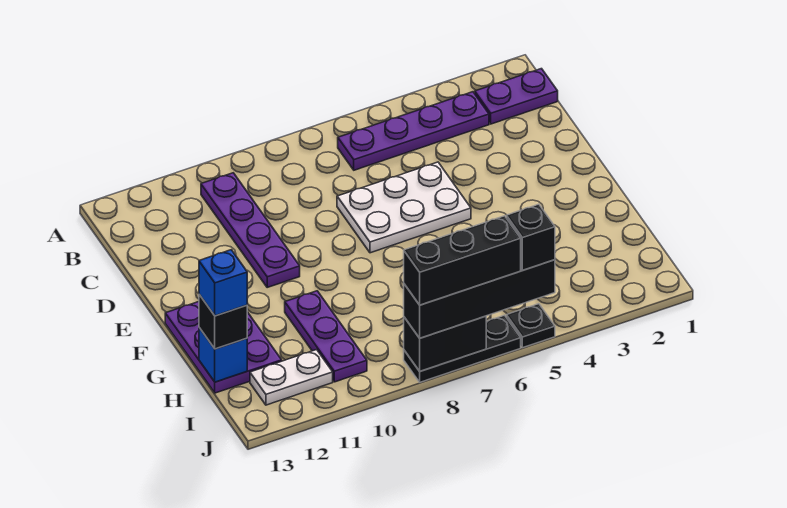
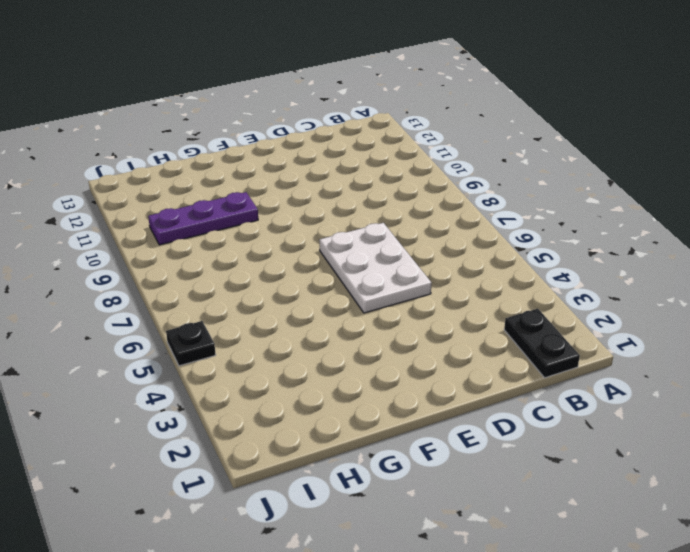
black plate B1:B2 level 1 -> purple plate B1:B2 level 1
none -> purple plate B3:B6 level 1
none -> purple plate B10:E10 level 1
none -> purple plate F12:H13 level 1

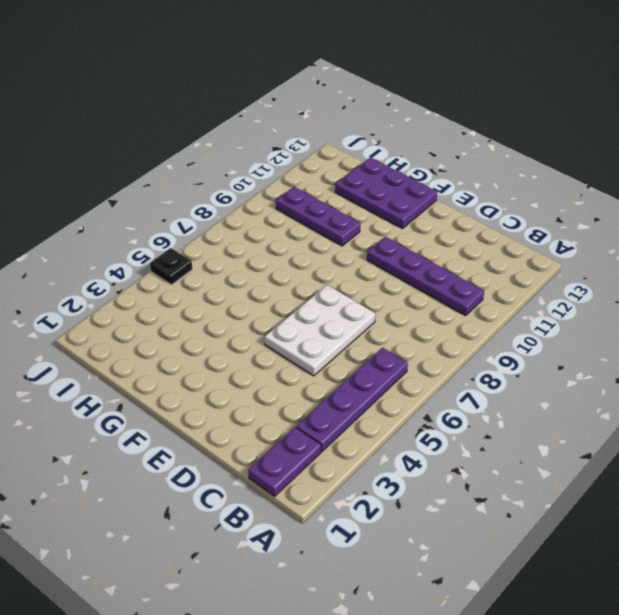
none -> white plate I11:I12 level 1
none -> black plate J6:J8 level 1
none -> blue brick H13 level 2

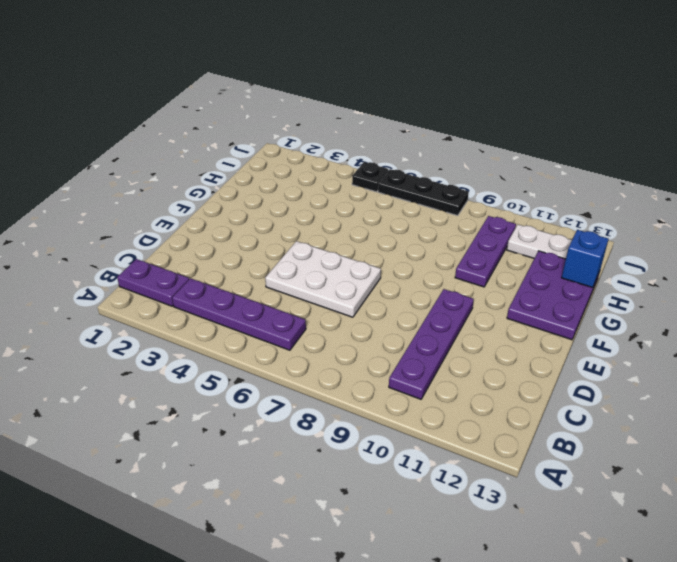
none -> black brick J7:J8 level 2
none -> black brick H13 level 3
none -> black brick J5:J8 level 3

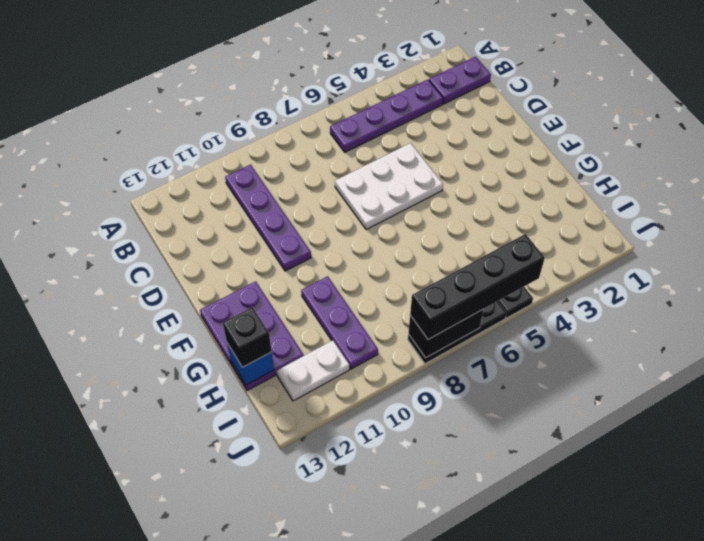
none -> blue brick H13 level 4
none -> black brick J5 level 4
none -> black brick J6:J8 level 4

